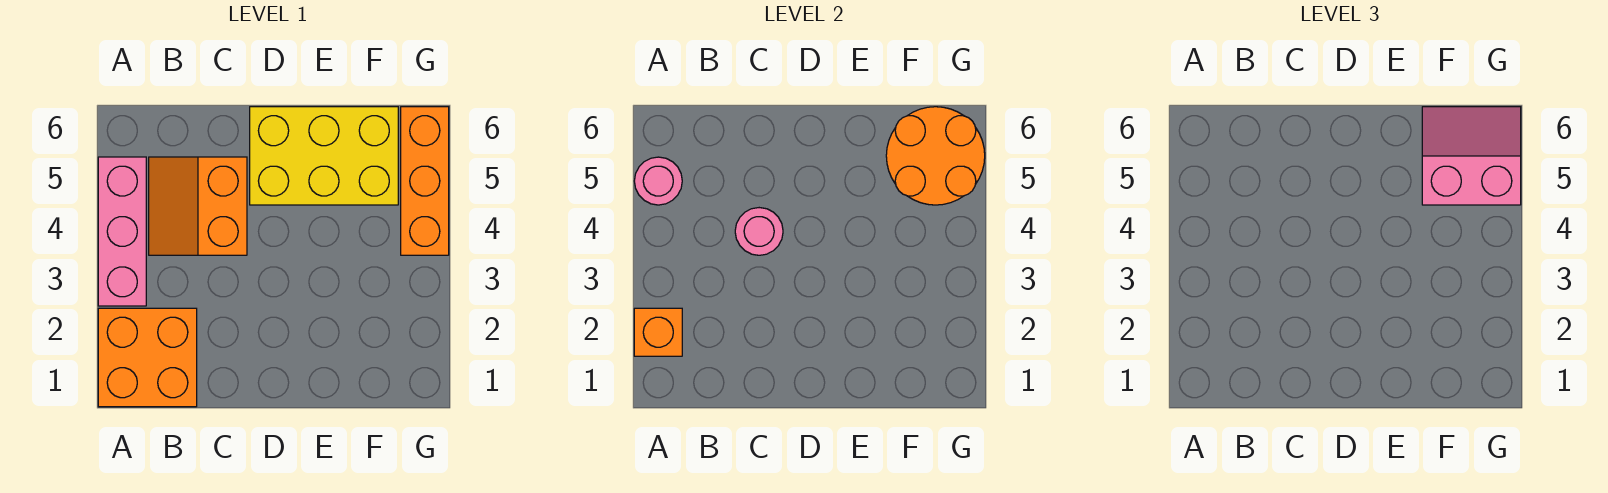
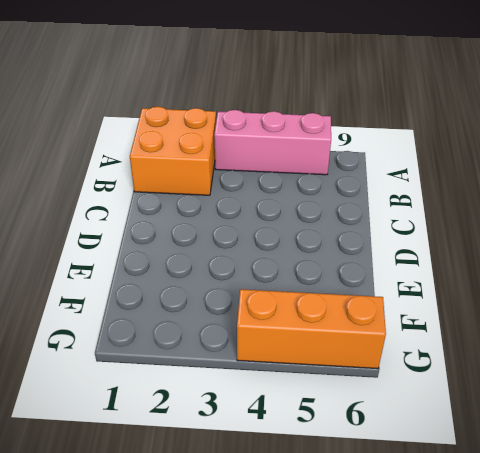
none -> orange slope B4:C5 level 1 top C
none -> yellow brick D5:F6 level 1

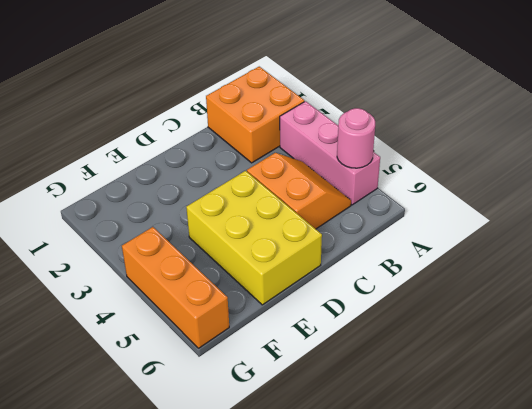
yellow brick D4:E6 level 1 -> yellow brick D5:F6 level 1
none -> orange brick A2 level 2
none -> pink round brick C4 level 2

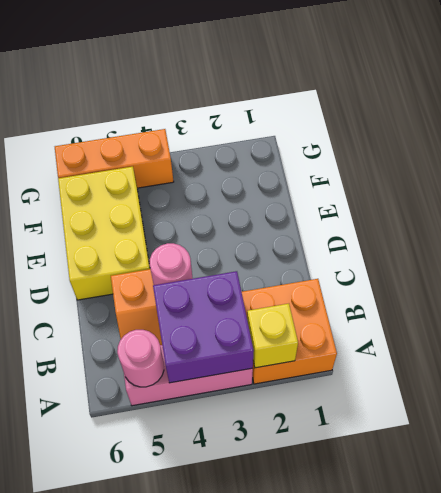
yellow brick A2 level 2 -> orange brick A2 level 2
purple brick A3:B4 level 2 -> none
none -> orange round brick F5:G6 level 2
none -> pink slope F5:G6 level 3 top 5

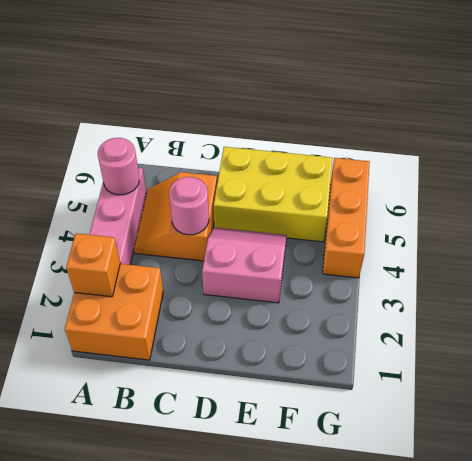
pink slope D3:E4 level 1 top 3 -> pink slope F5:G6 level 3 top 5
none -> orange round brick F5:G6 level 2

